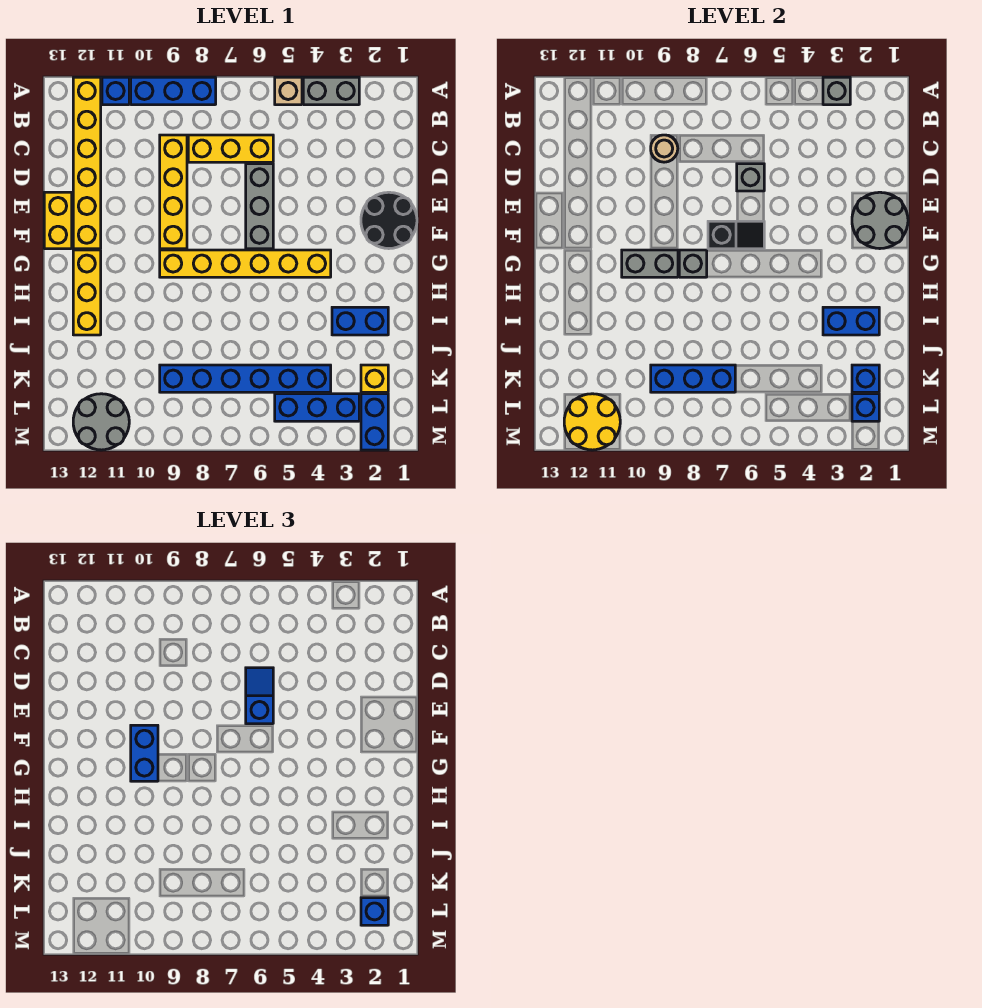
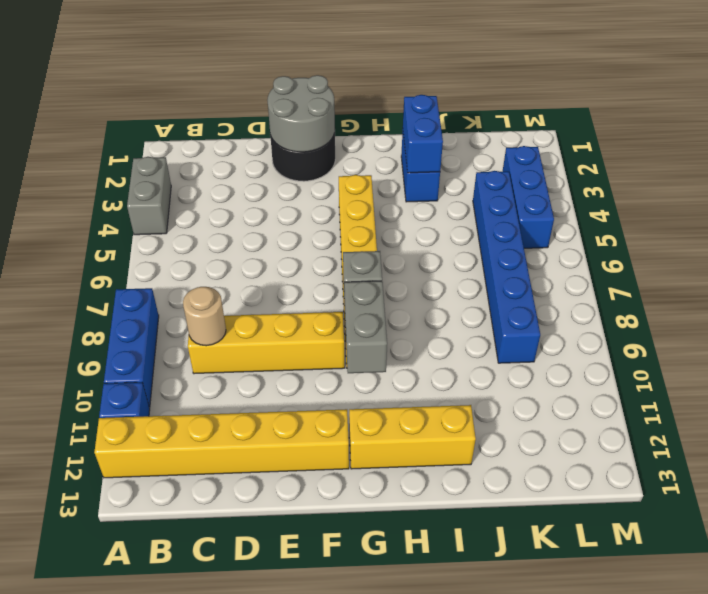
none -> tan brick A5 level 1
none -> yellow brick C6:C8 level 1
none -> grey brick D6:F6 level 1
none -> yellow brick E13:F13 level 1

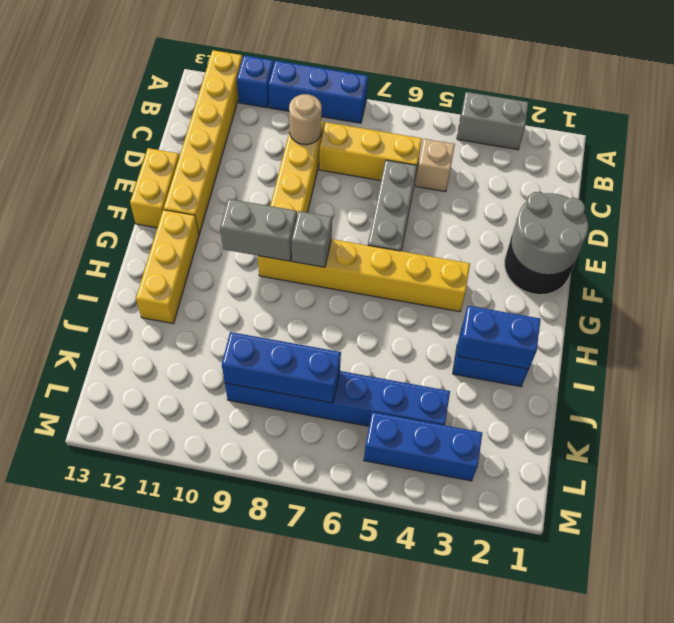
tan brick C5 level 1 -> tan brick A5 level 1
none -> yellow brick K2 level 1
none -> blue brick L2:M2 level 1
none -> grey round brick L11:M12 level 1
none -> grey brick A3 level 2

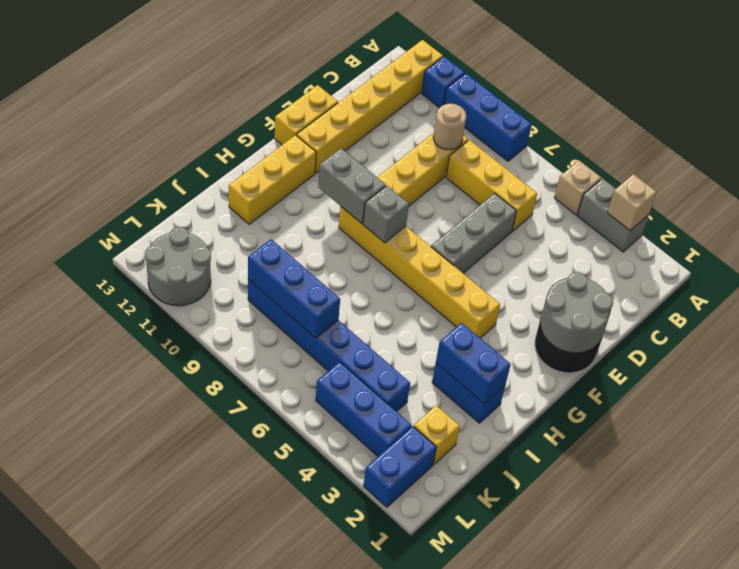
tan brick A3 level 2 -> grey brick A3 level 2
none -> grey brick D6 level 2
none -> black slope F6:F7 level 2 top 7
none -> blue brick K2 level 2
none -> blue brick L2 level 2

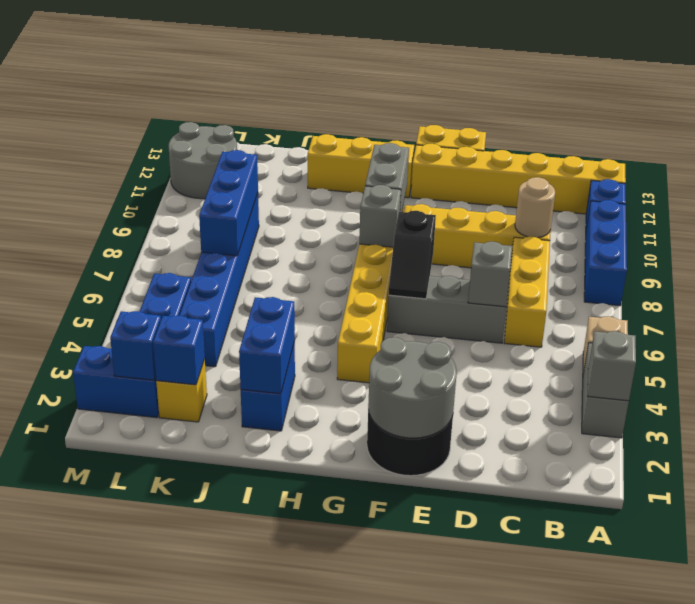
none -> yellow round brick L11:M12 level 2
none -> blue slope D6:E6 level 3 top E
none -> blue brick F10:G10 level 3
none -> blue brick L2 level 3

